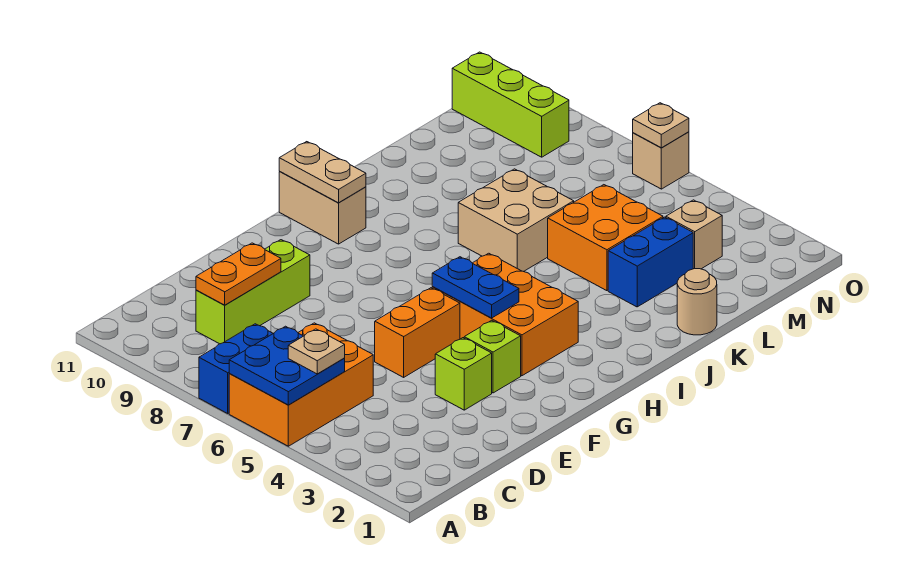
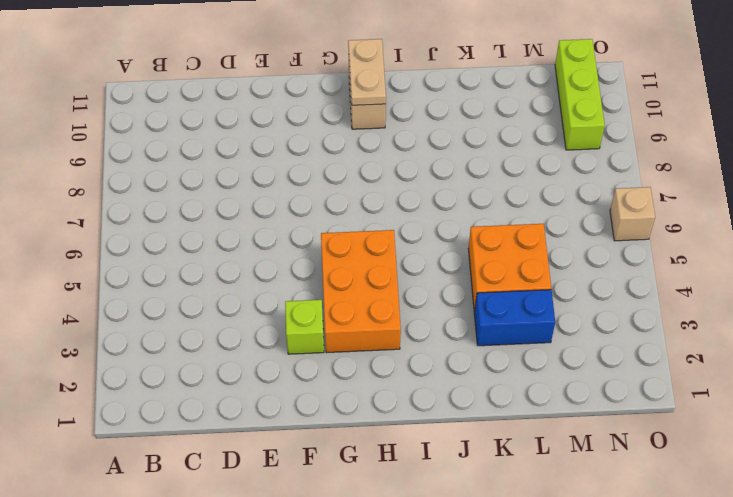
none -> orange brick A5:C6 level 1
none -> blue brick A7:B7 level 1
none -> lime brick C9:E9 level 1

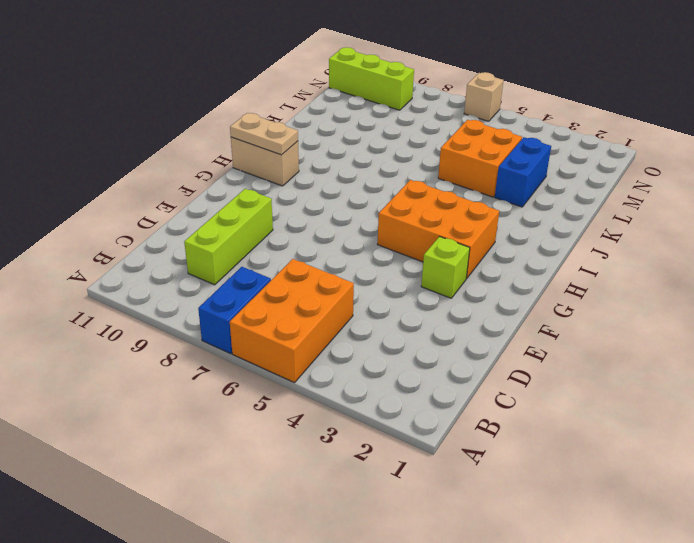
none -> lime brick E3 level 1
none -> orange brick E5:F5 level 1
none -> tan brick J6:K7 level 1

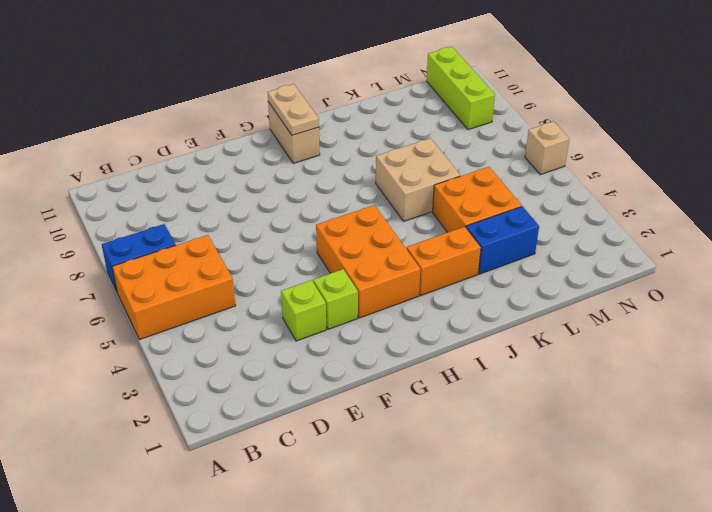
orange brick I3:J3 level 1 -> orange brick E5:F5 level 1
none -> lime brick C9:E9 level 1
none -> tan round brick K1 level 1
none -> tan brick M3 level 1

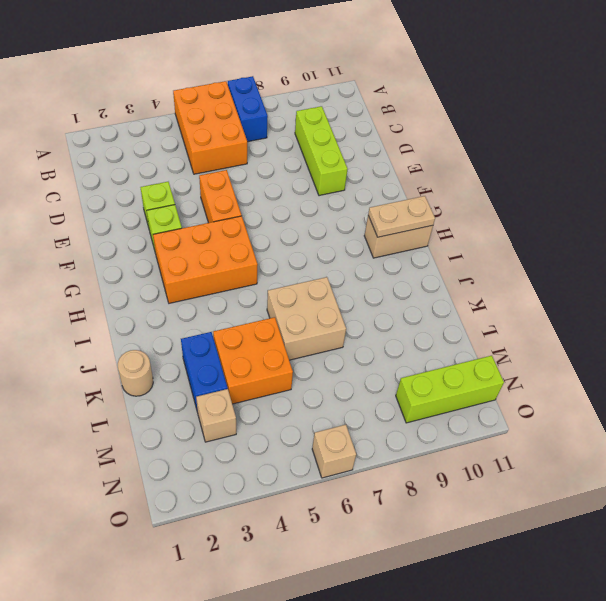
none -> blue plate A5:B6 level 2
none -> orange plate C9:D9 level 2
none -> blue plate G4:G5 level 2

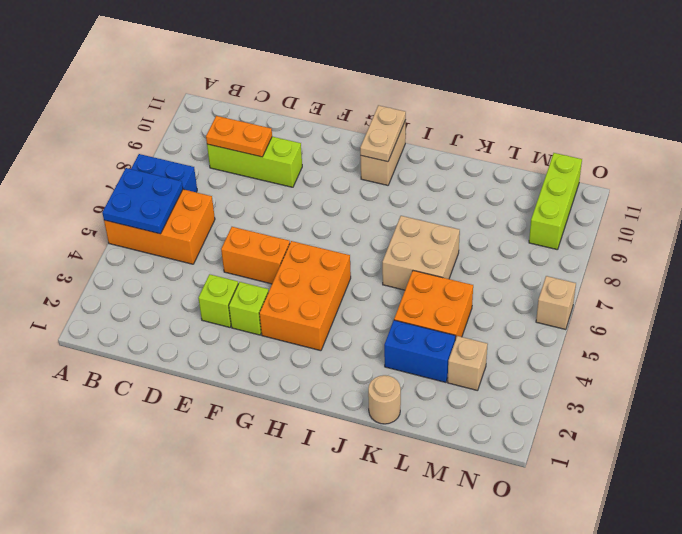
none -> blue plate G4:G5 level 2
none -> tan plate O6 level 2
none -> tan plate B5 level 3

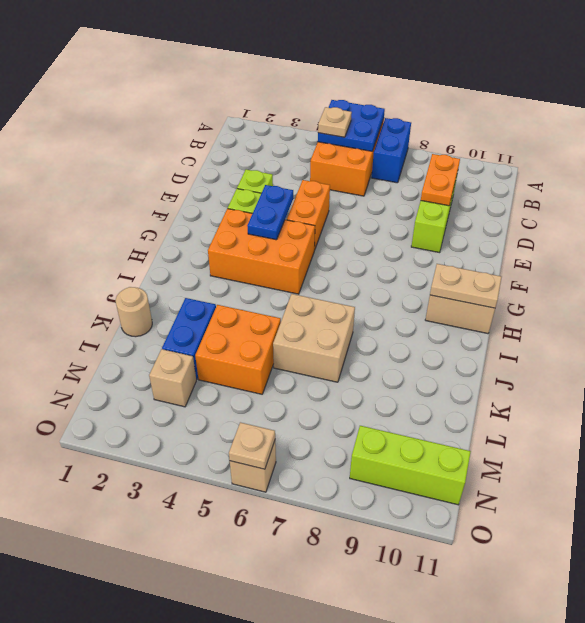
blue plate F4:G4 level 2 -> blue plate G4:G5 level 2

